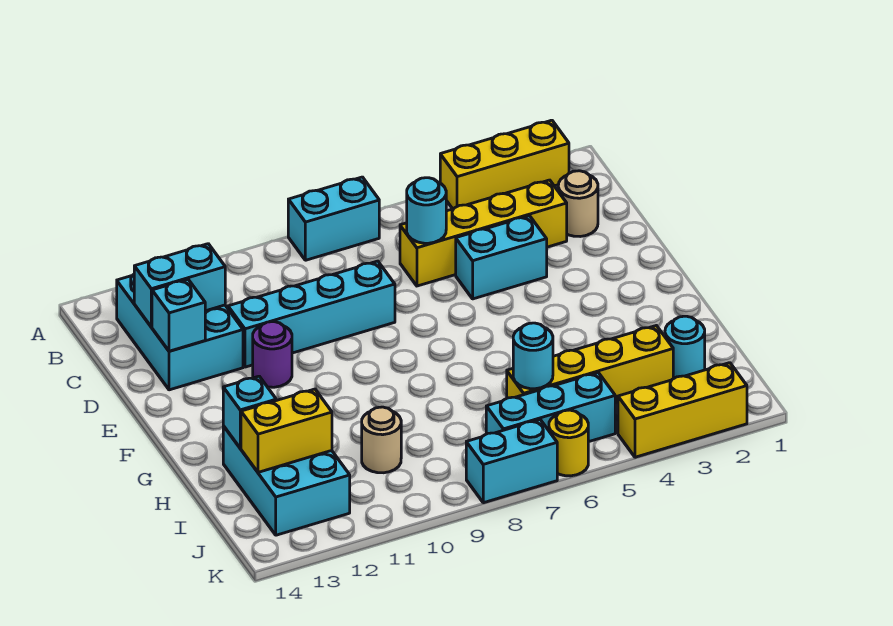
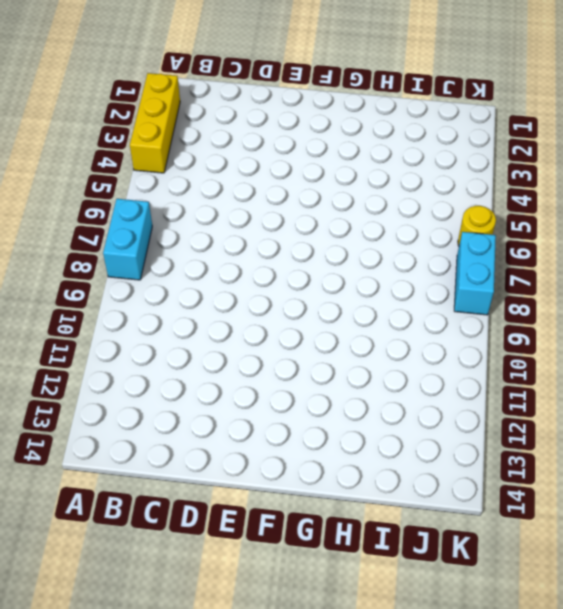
none -> cyan brick B12:D13 level 1
none -> tan round brick C2 level 1
none -> yellow brick C3:C6 level 1

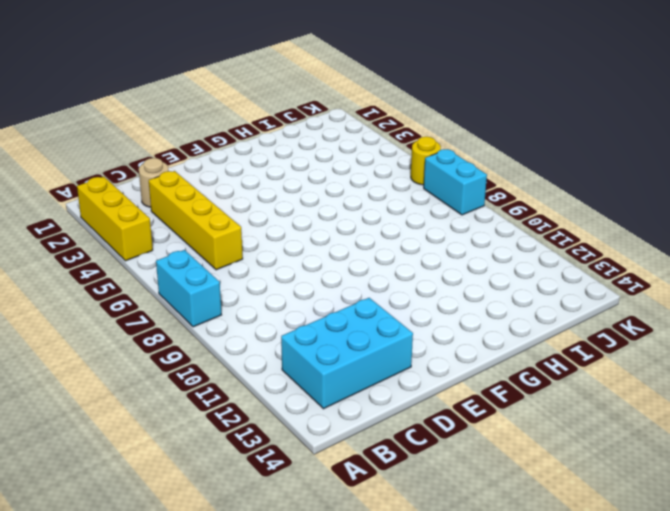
none -> cyan brick D4:D5 level 1
none -> cyan brick D8:D11 level 1
none -> purple round brick E11 level 1

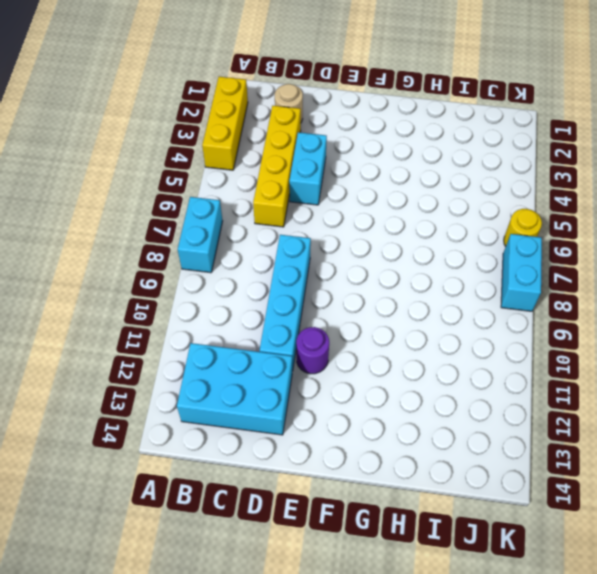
none -> cyan brick H12:J13 level 1
none -> cyan round brick I2 level 1
none -> yellow brick I3:I6 level 1

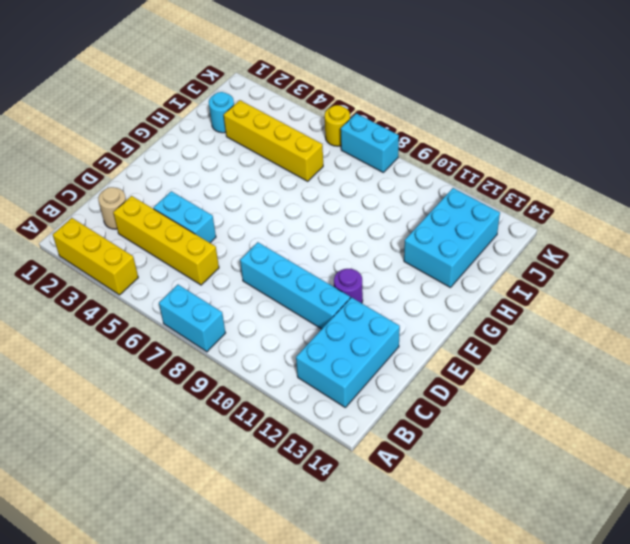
none -> tan round brick I10 level 1
none -> cyan brick J5:J7 level 1
none -> yellow brick K2:K4 level 1

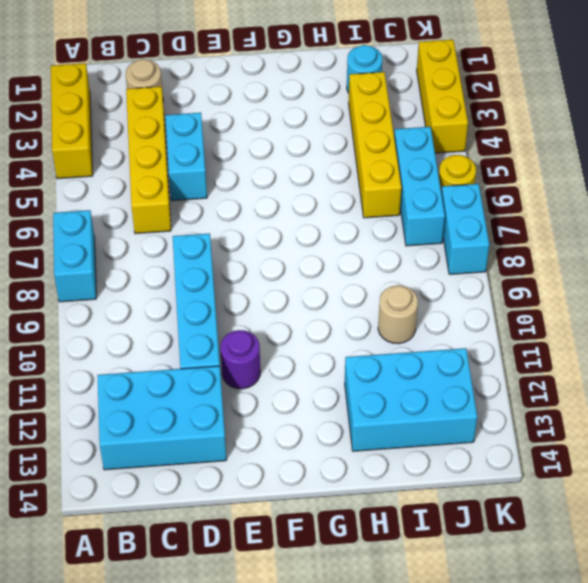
none -> cyan round brick C6 level 2
none -> cyan brick C12:C13 level 2
none -> cyan brick D13 level 2

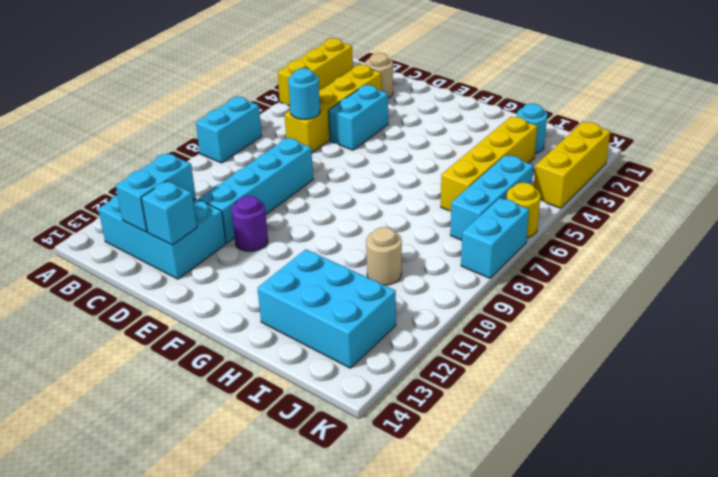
none -> cyan brick H13 level 2
none -> cyan round brick I6 level 2
none -> yellow brick I12:I13 level 2

